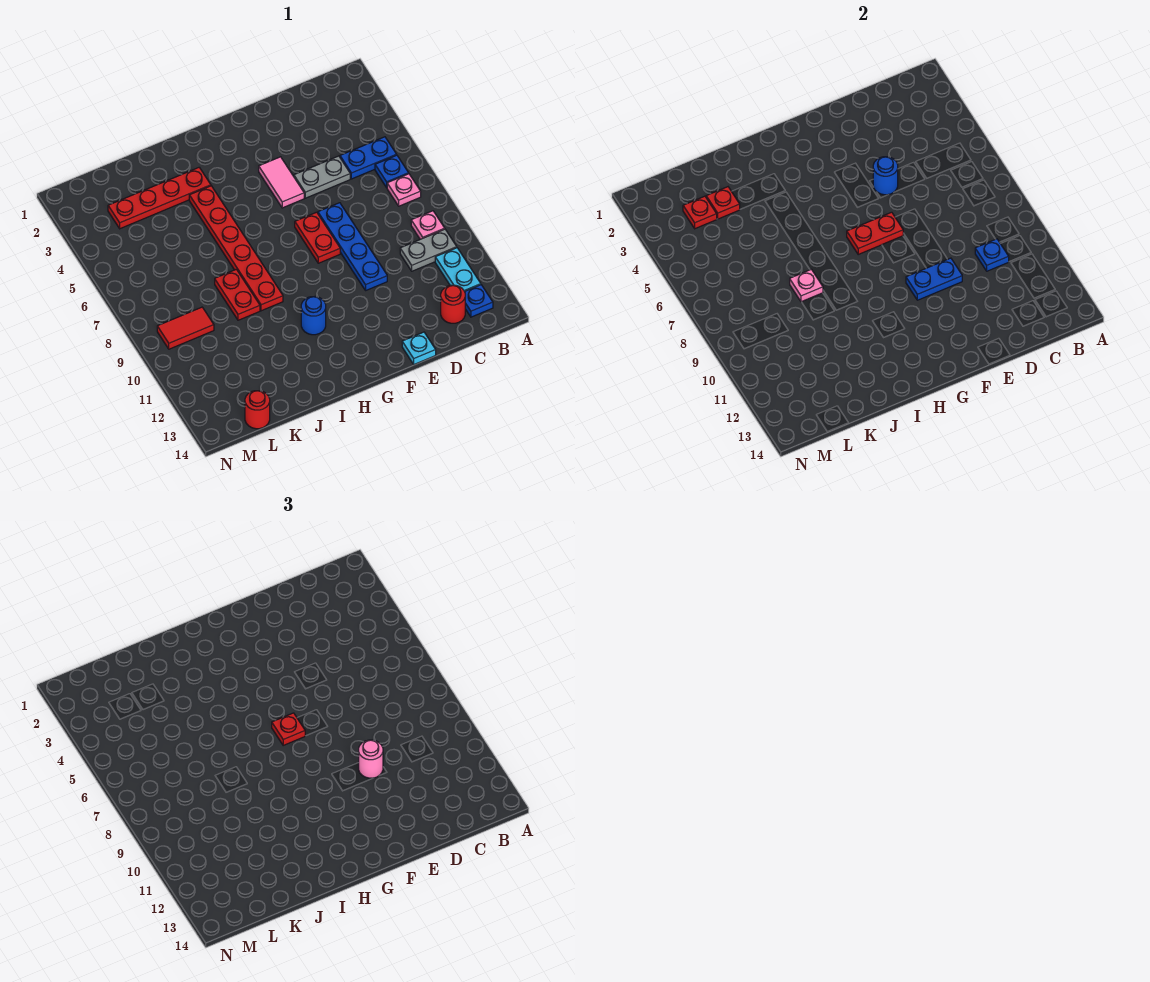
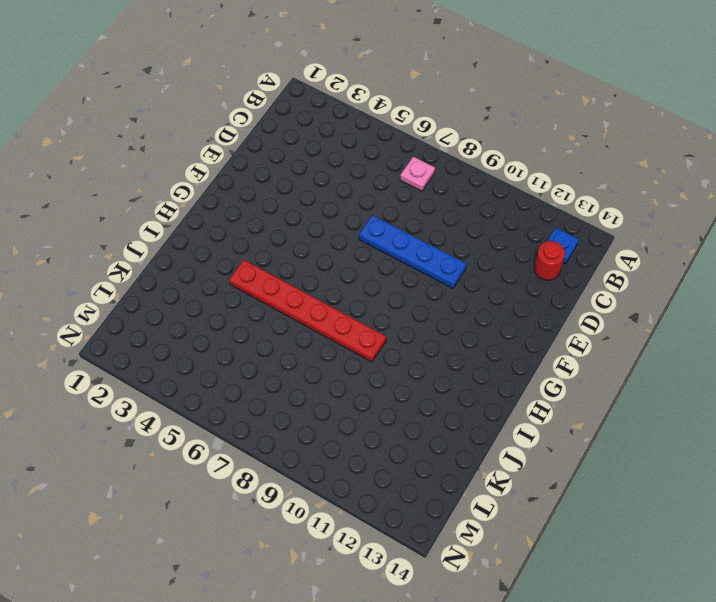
none -> blue plate B5:C5 level 1
none -> blue plate B6 level 1
none -> pink plate B9 level 1

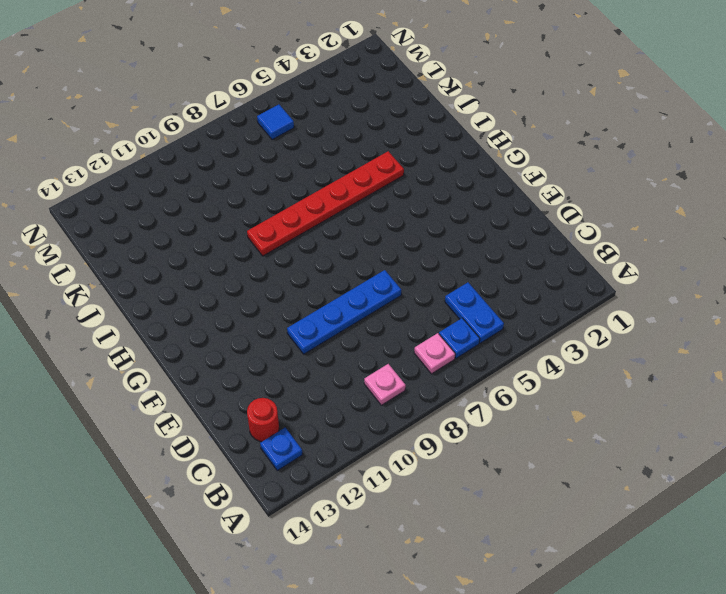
blue tile M6 level 1 -> none
none -> grey plate B10:C10 level 1
none -> cyan plate B11:B12 level 1
none -> grey plate D5:E5 level 1

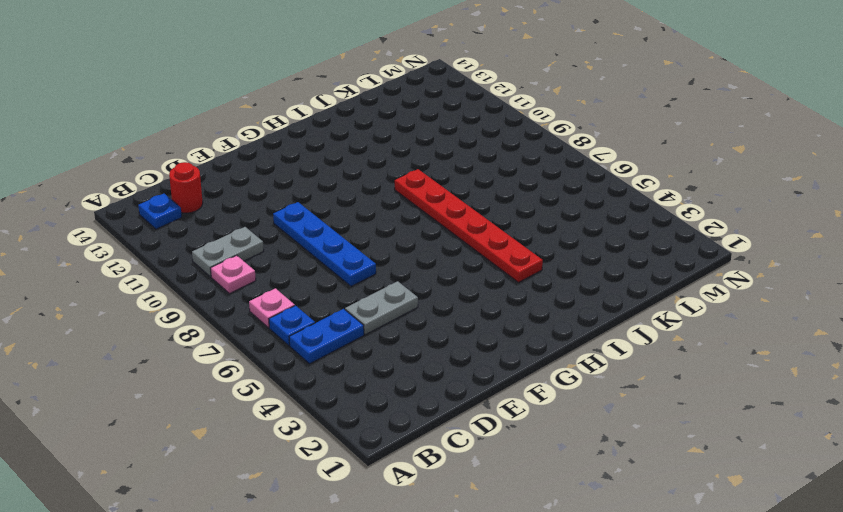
none -> cyan plate B11:B12 level 1
none -> cyan plate E14 level 1
none -> pink tile F4:F5 level 1

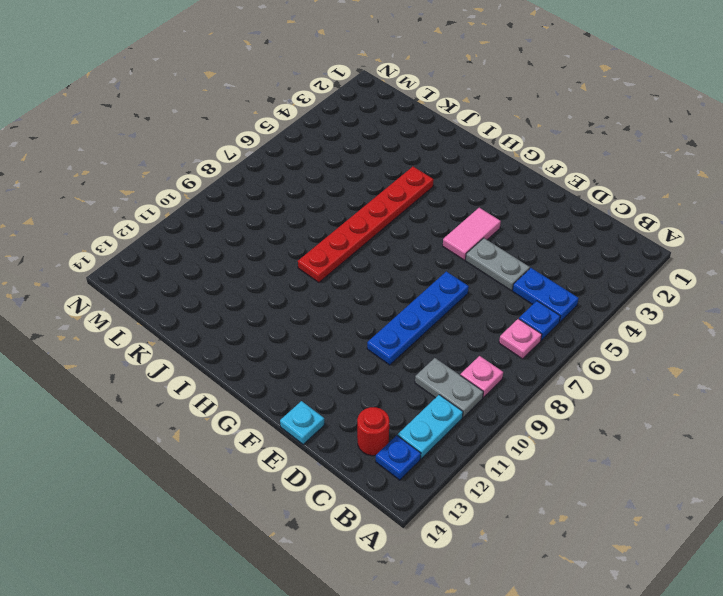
none -> red plate F7:F8 level 1
none -> blue round brick H11 level 1
none -> red plate I3:L3 level 1

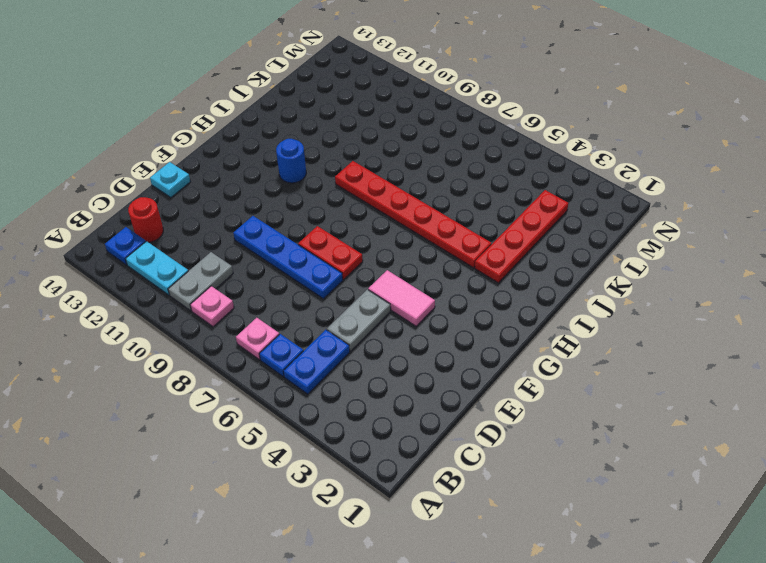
none -> red plate J8:J9 level 1
none -> red tile L9:M9 level 1
none -> red round brick L14 level 1

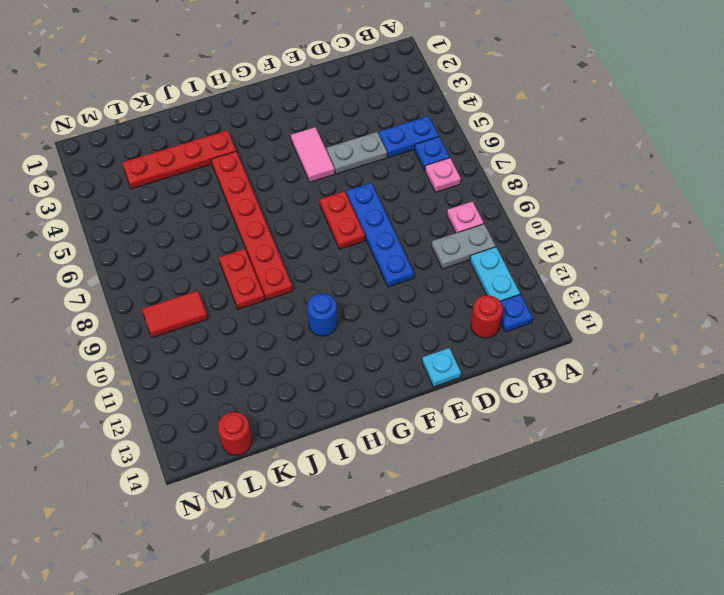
none -> blue plate C10 level 2
none -> blue round brick E5 level 2
none -> blue plate E10:F10 level 2

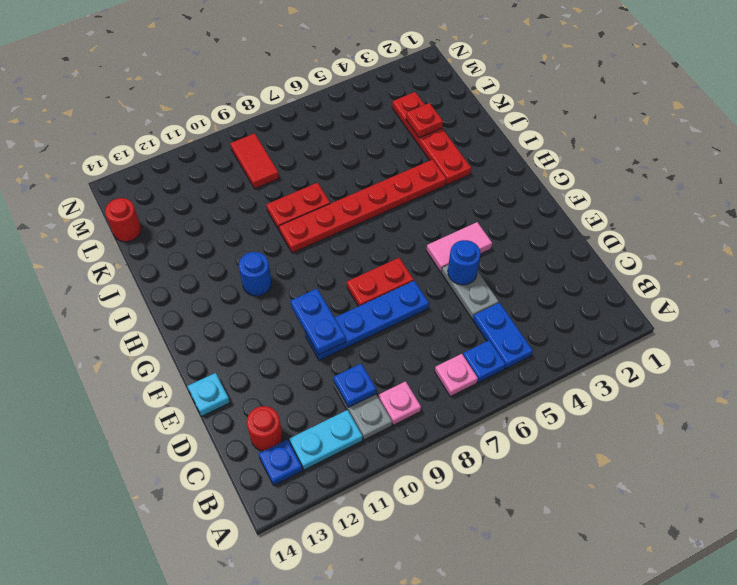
none -> red plate F7:G7 level 2
none -> pink plate J8 level 2
none -> red plate L3 level 2

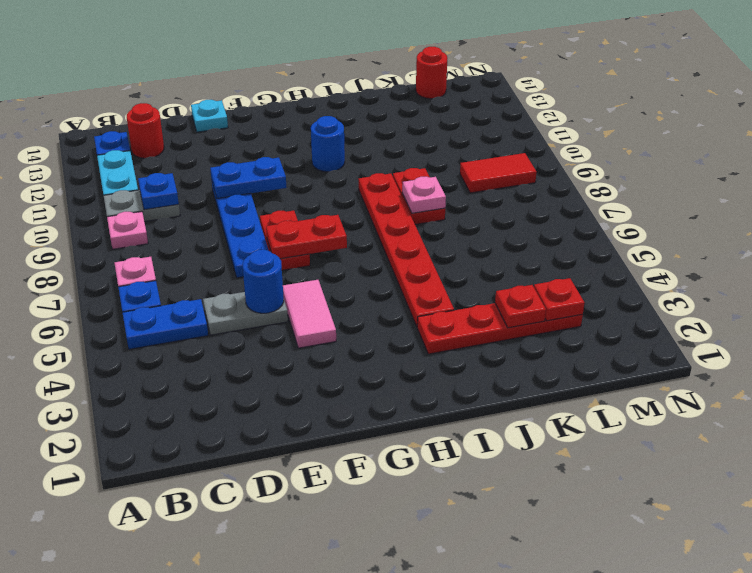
none -> pink round brick E10 level 3
none -> red plate G7 level 3

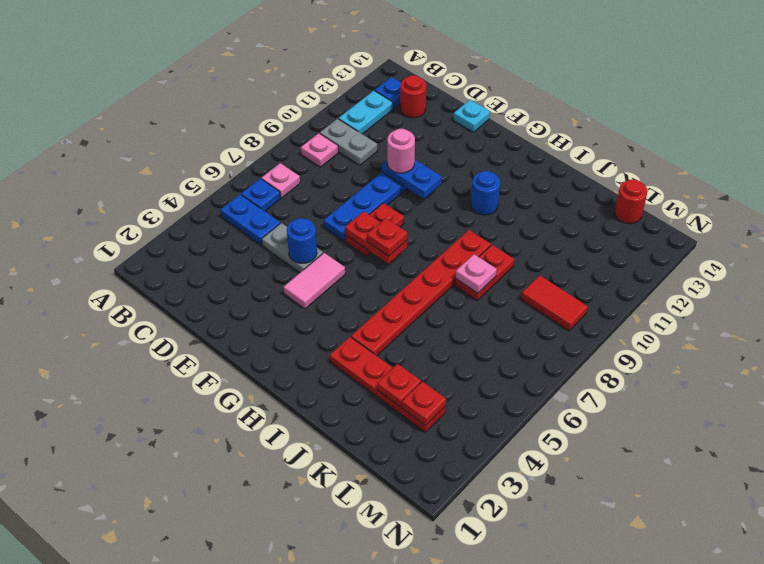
none -> blue plate C10 level 2

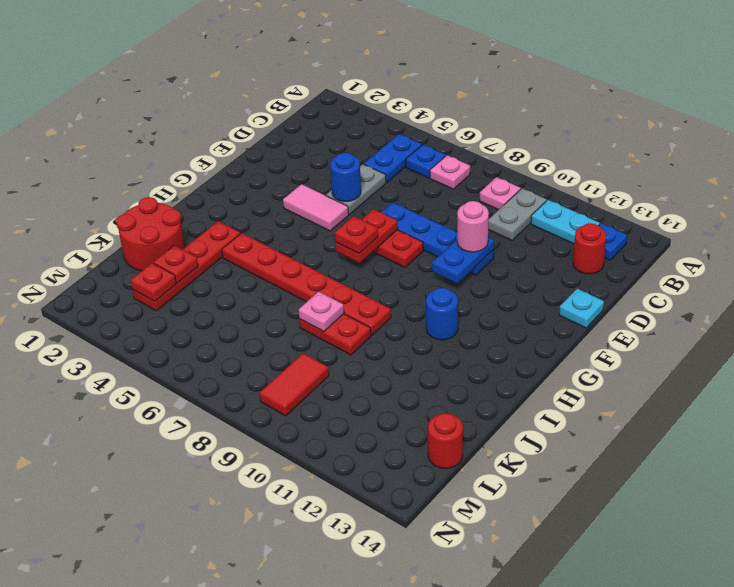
red round brick J1:K2 level 1 -> none
none -> blue plate C10 level 2

